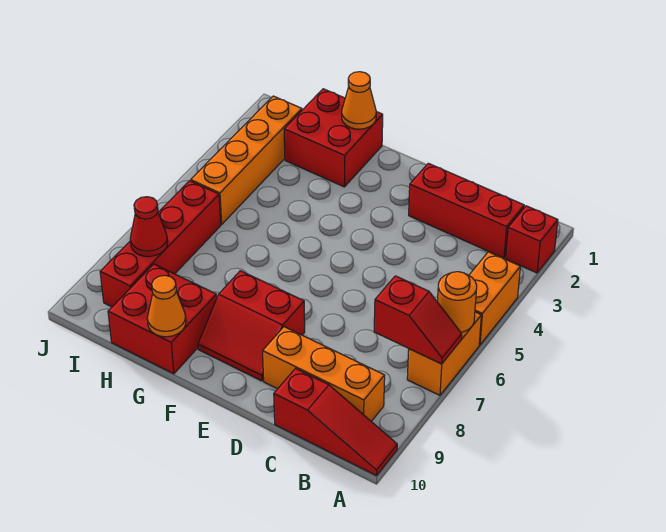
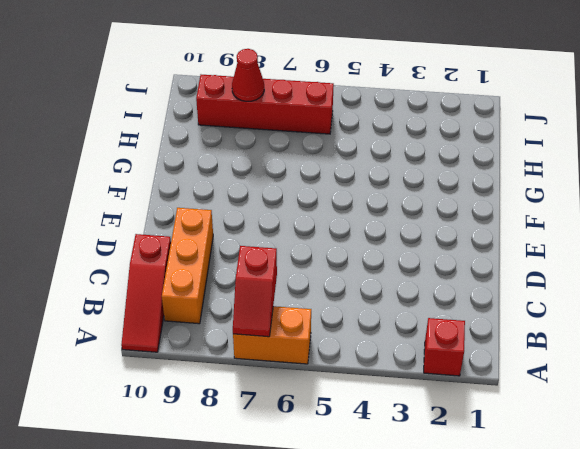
none -> orange brick A4:A5 level 1
none -> red brick B2:D2 level 1
none -> red slope E8:F9 level 1 top 8

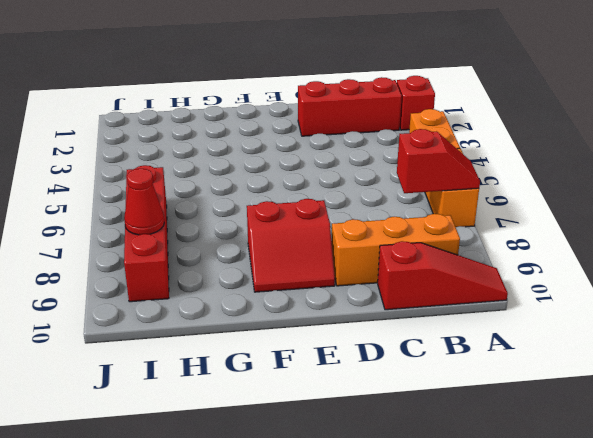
none -> red brick G1:H2 level 1
none -> red brick G9:H10 level 1
none -> orange brick I2:I5 level 1

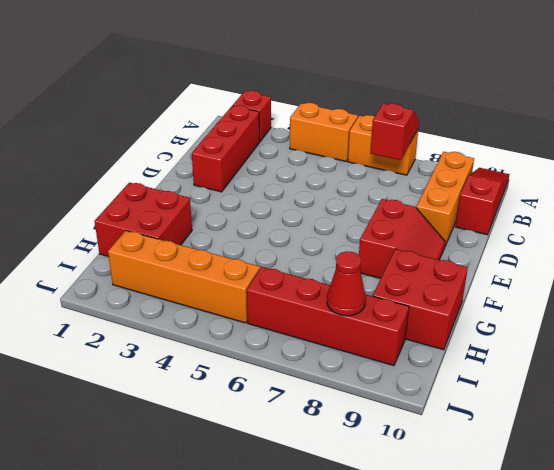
none -> orange round brick A6 level 2
none -> orange cone G1 level 2
none -> orange cone G10 level 2

